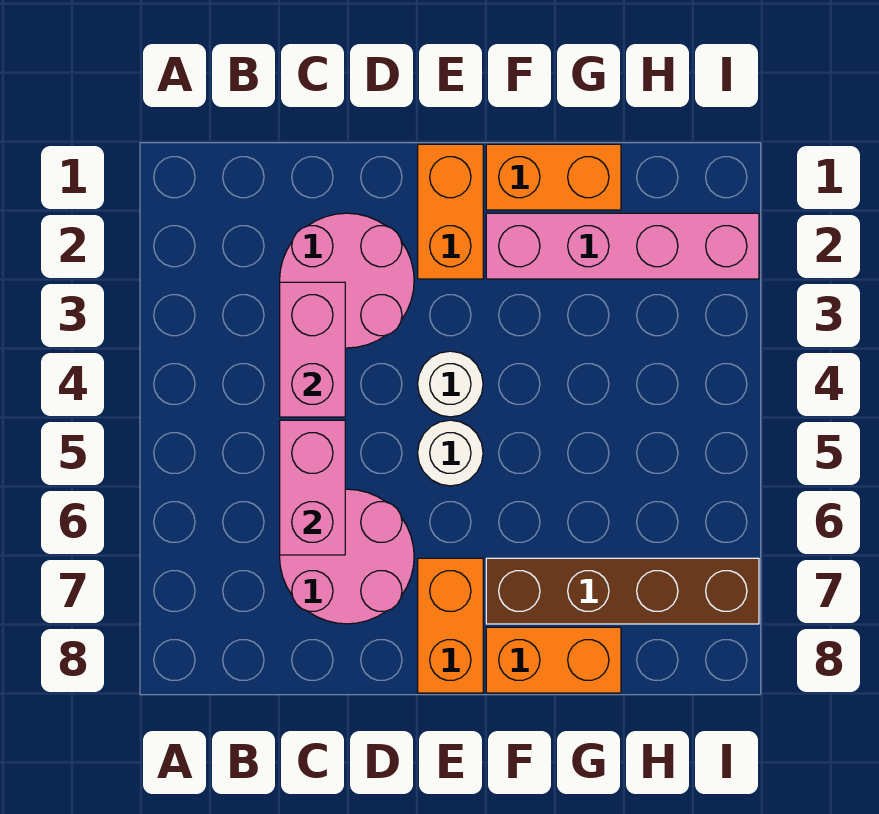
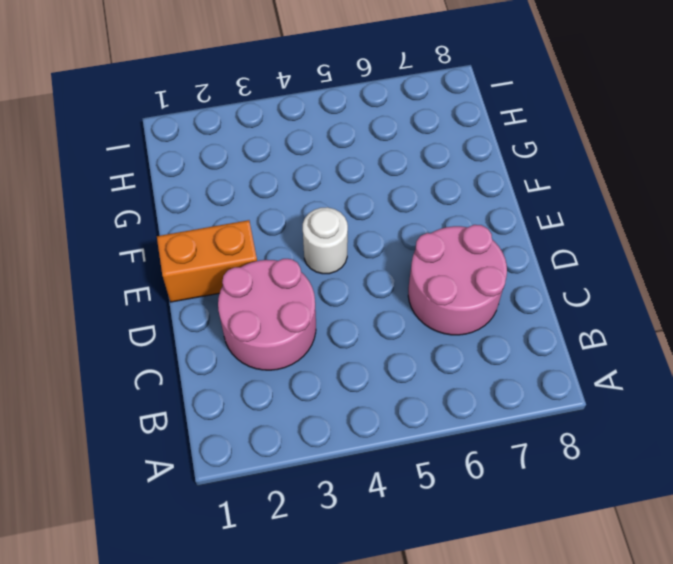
none -> white round brick E5 level 1
none -> orange brick E7:E8 level 1
none -> orange brick F1:G1 level 1

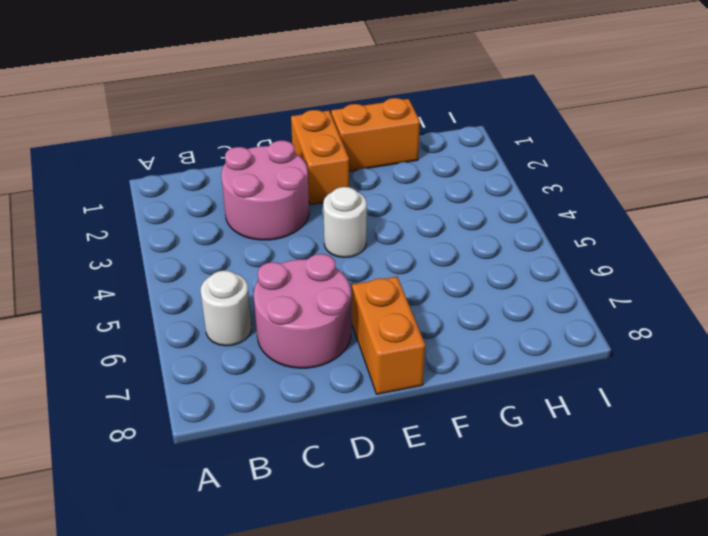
white round brick B6 level 1 -> white round brick E5 level 1
none -> pink brick F2:I2 level 1
none -> brown brick F7:I7 level 1
none -> orange brick F8:G8 level 1

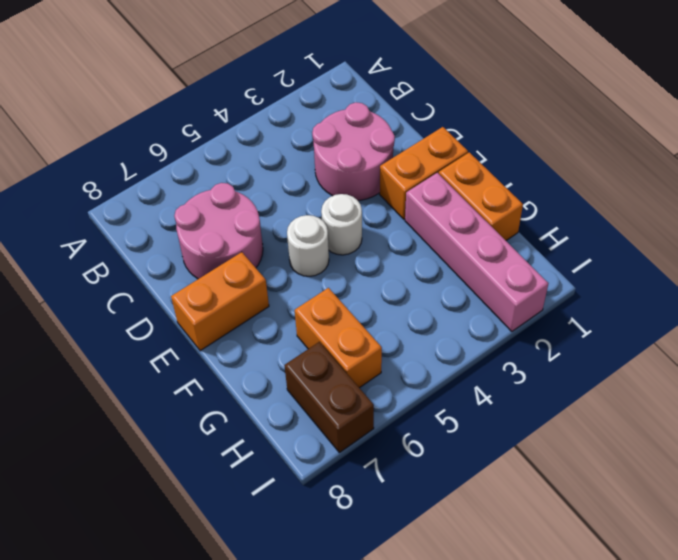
orange brick G6:H6 level 1 -> orange brick F8:G8 level 1
brown brick H7:I7 level 1 -> brown brick F7:I7 level 1
none -> pink brick C3:C4 level 2
none -> pink brick C5:C6 level 2

